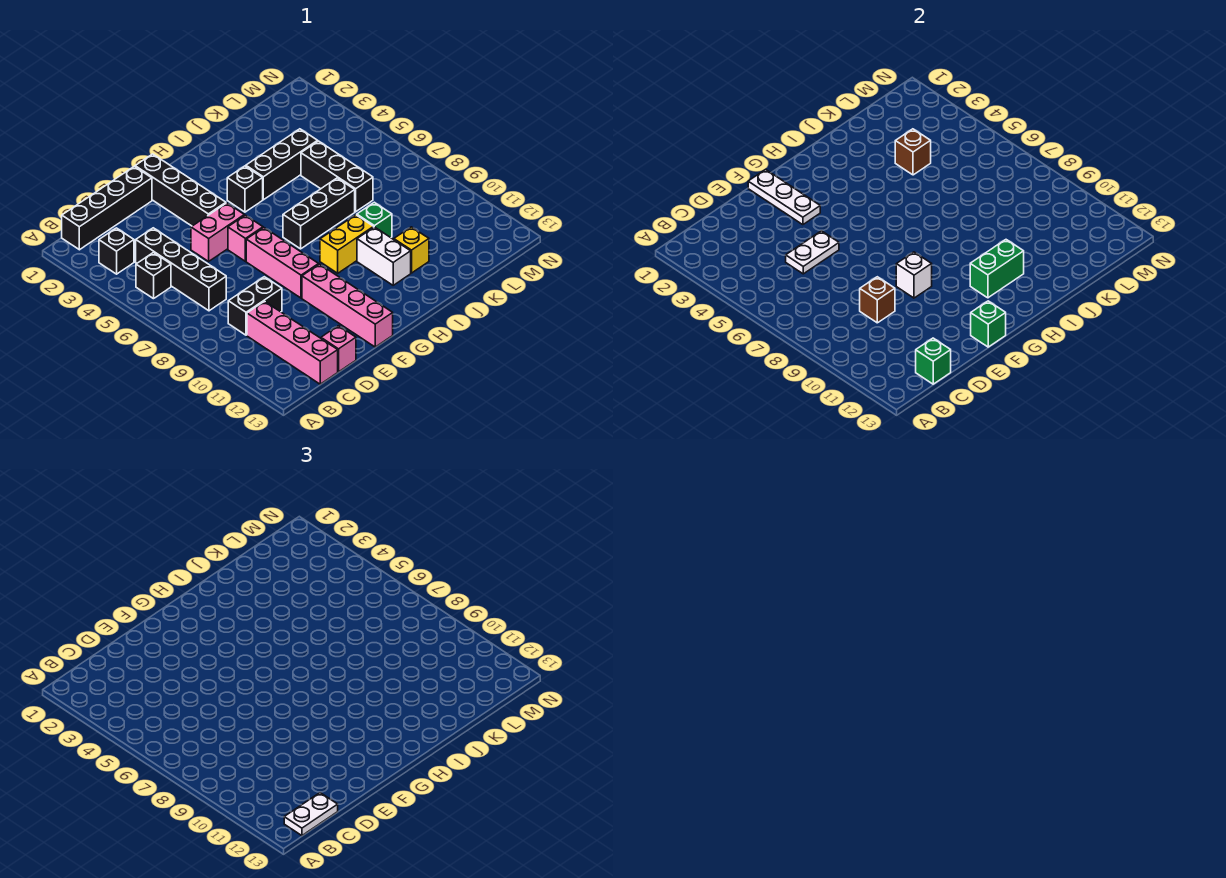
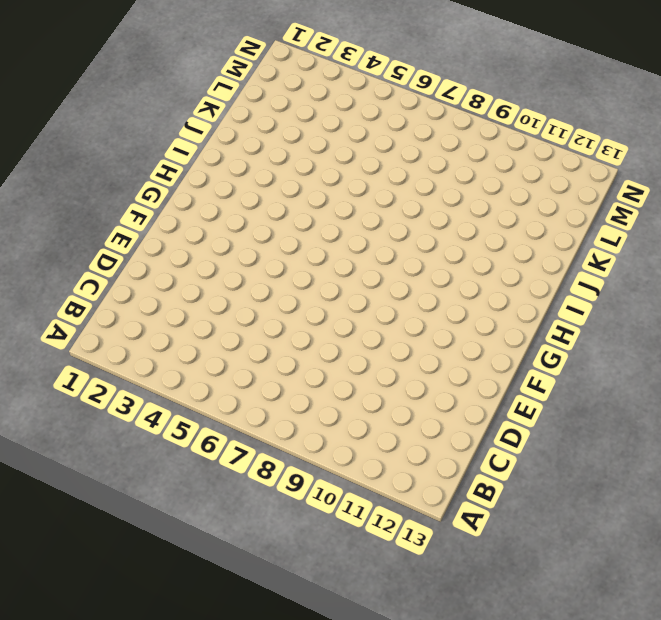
none -> black brick B1:E1 level 1
none -> black brick B3 level 1
none -> black brick B5 level 1

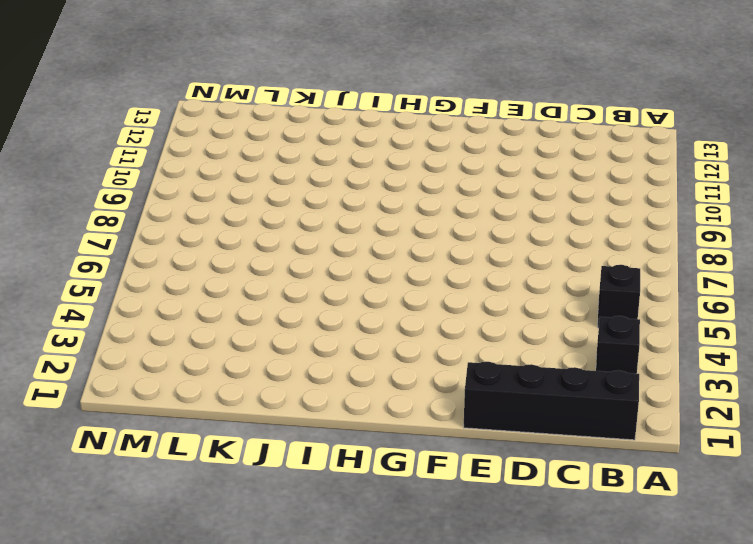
none -> black brick C4:C7 level 1
none -> black brick C9:D9 level 1
none -> pink brick C10:C13 level 1

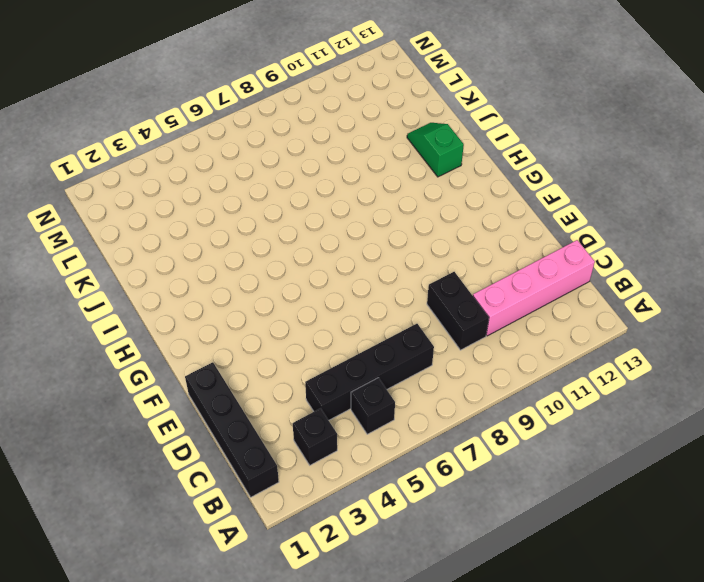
green slope I12:J12 level 1 top I -> none
none -> pink brick D13 level 1
none -> pink brick E5:F5 level 1
none -> black brick F1:F4 level 1

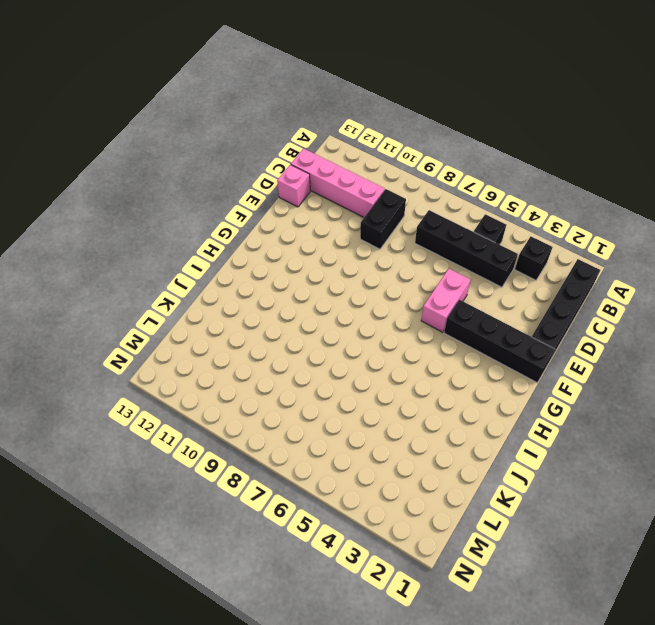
none -> pink brick F6 level 1
none -> pink brick F7:F9 level 1
none -> pink brick F10:F13 level 1

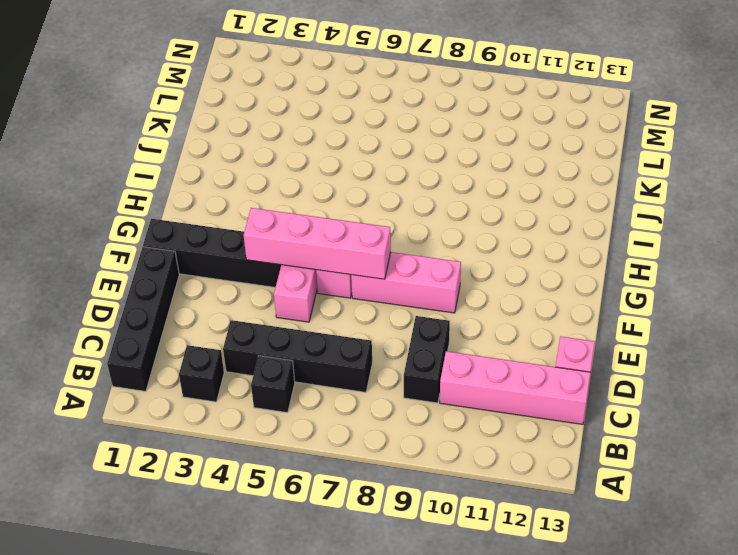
pink brick F4:F7 level 2 -> pink brick F10:F13 level 1
none -> black brick H4 level 1
none -> black brick H7:J7 level 1
none -> yellow brick H9:I9 level 1

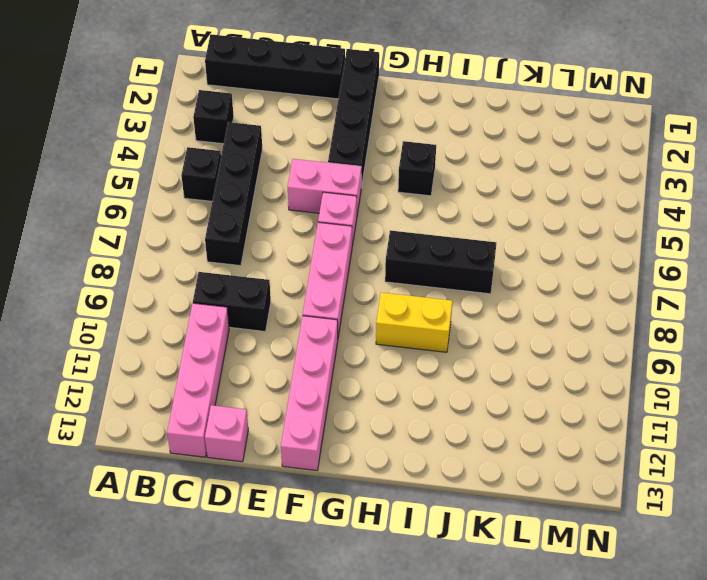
none -> black brick I4:K4 level 1
none -> white brick I10:I11 level 1
none -> green brick J9 level 1

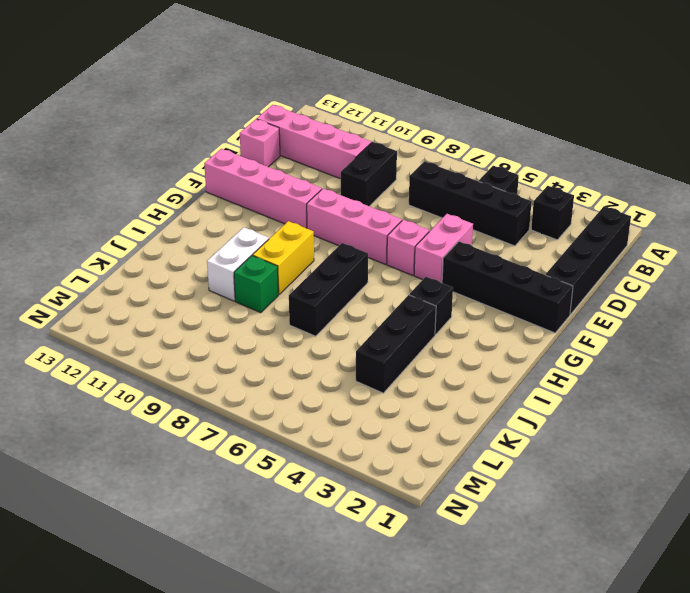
white brick I10:J10 level 1 -> white brick I10:I11 level 1
none -> yellow brick J11 level 1
none -> black brick K5:K7 level 1
none -> green brick C13 level 2

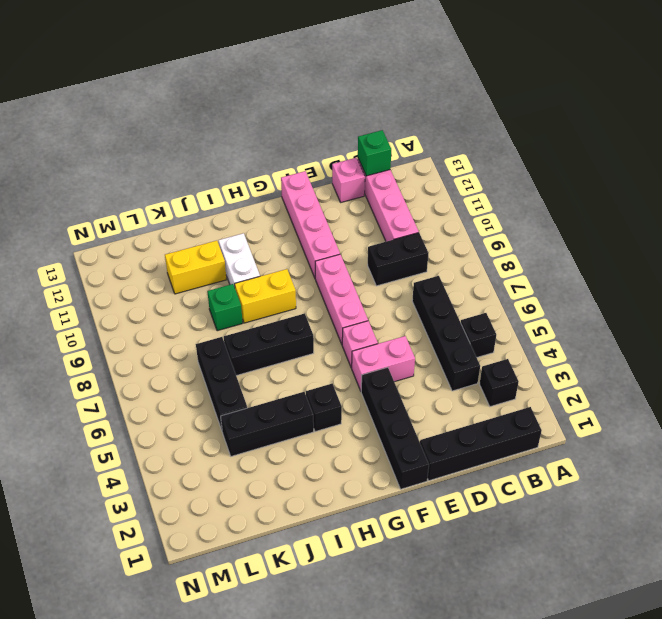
yellow brick J11:K11 level 1 -> yellow brick J11 level 1
none -> white plate D5:E5 level 2
none -> brown brick D9 level 2
none -> white plate F1:F3 level 2

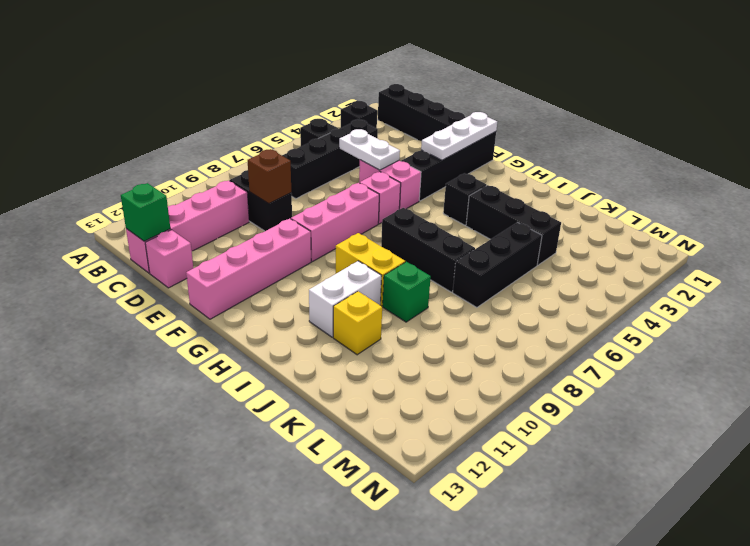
none -> white brick F9 level 2
none -> green brick F13 level 2
none -> green brick H11:I11 level 2

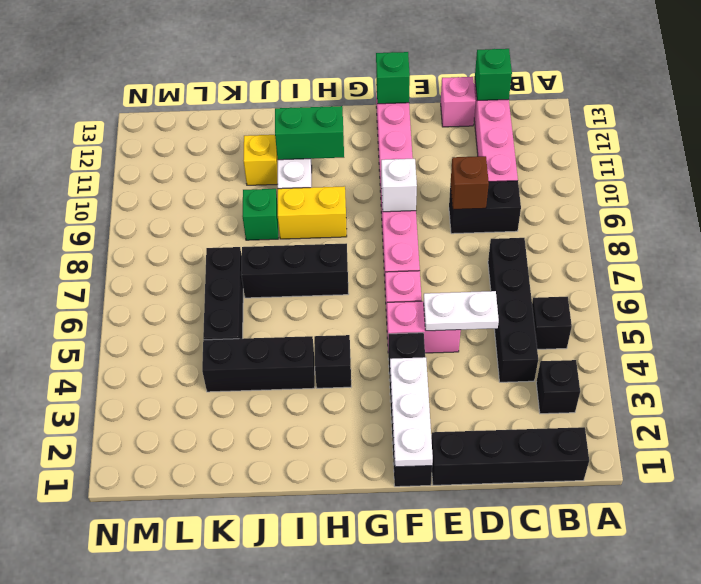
none -> brown brick K4 level 2
none -> white plate B13:C13 level 3

